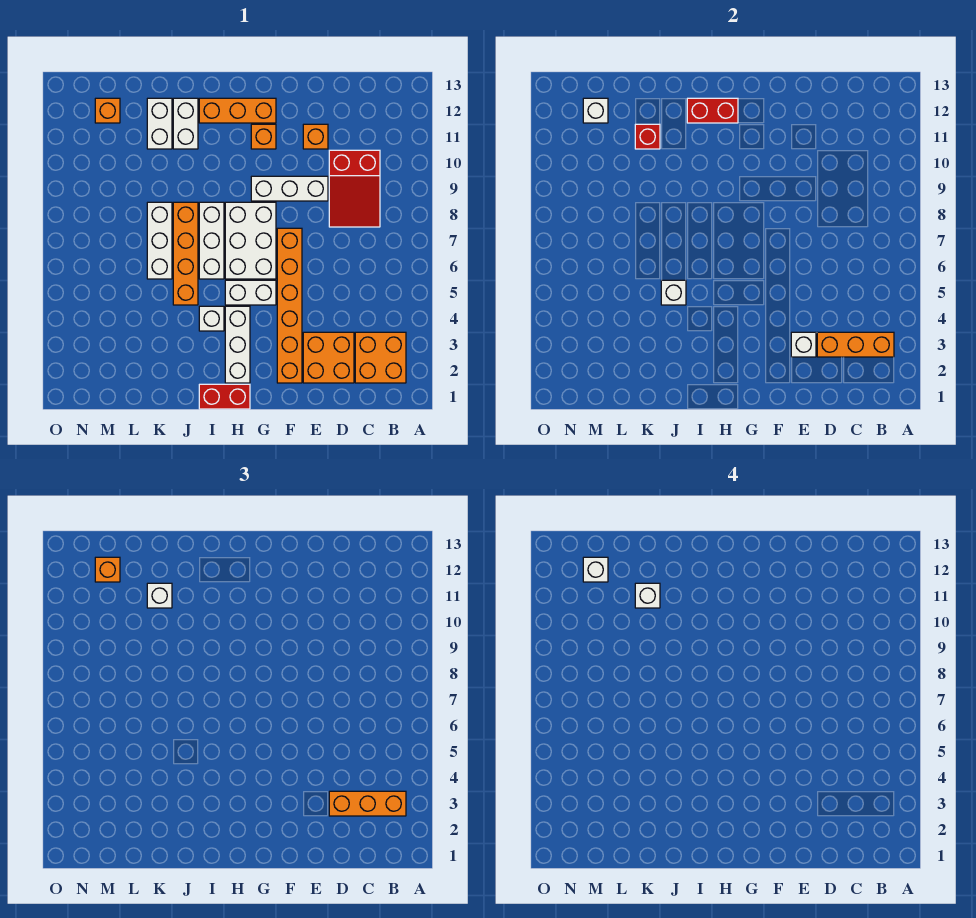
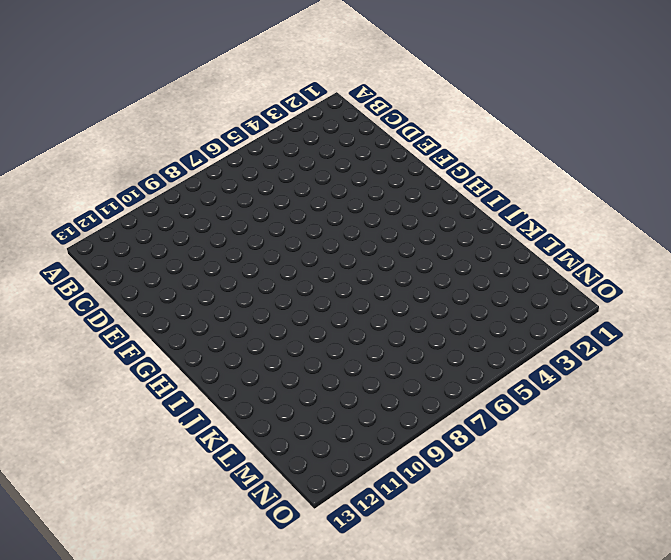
none -> orange brick B2:C3 level 1
none -> red slope C8:D10 level 1 top 10
none -> orange brick D2:E3 level 1
none -> white brick E9:G9 level 1

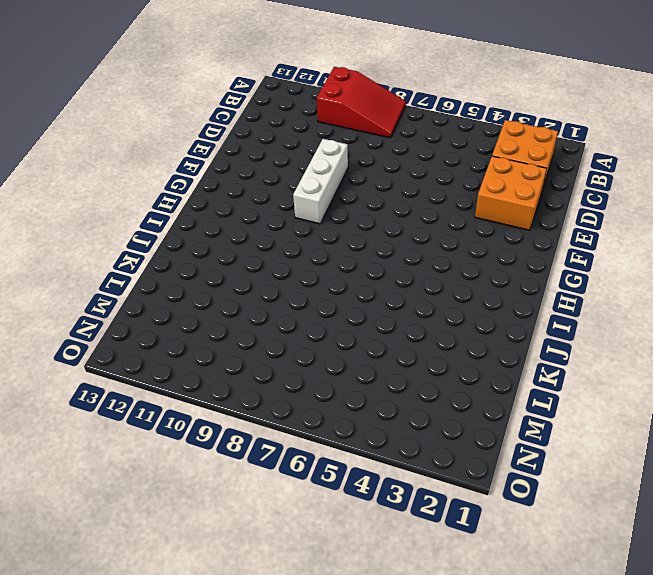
red slope A8:B10 level 1 top 10 -> red slope C8:D10 level 1 top 10
none -> orange brick E11 level 1
none -> orange brick F2:F7 level 1
none -> white brick G5:H5 level 1
none -> white brick G6:H8 level 1

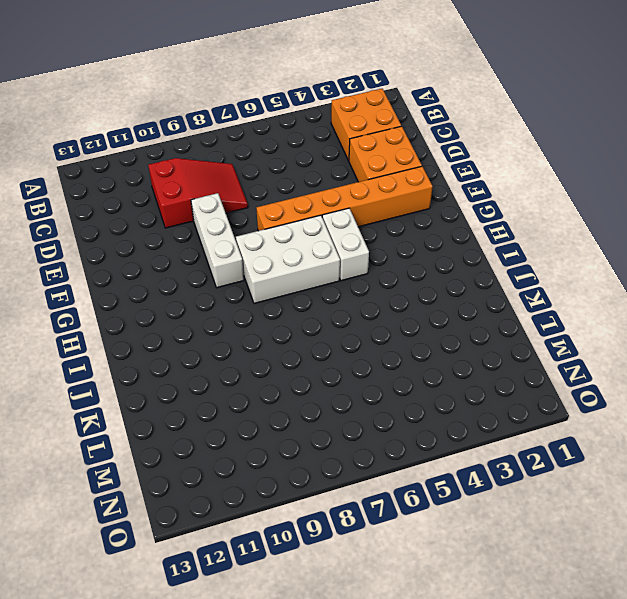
none -> orange brick E11 level 1
none -> orange brick G11 level 1
none -> orange brick G12:I12 level 1
none -> red brick H1:I1 level 1

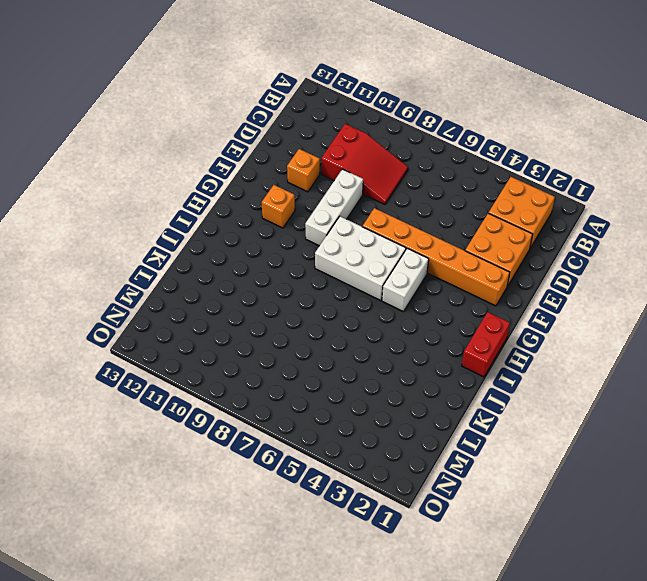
none -> orange brick G12:I12 level 1
none -> white brick H2:H4 level 1
none -> white brick I4 level 1
none -> white brick I6:I8 level 1

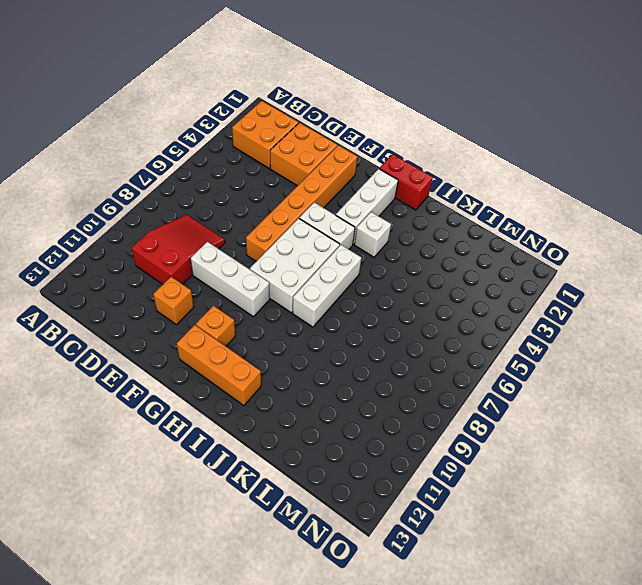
none -> orange brick J5:J8 level 1
none -> white brick J11:J12 level 1
none -> white brick K6:K8 level 1
none -> white brick K11:K12 level 1

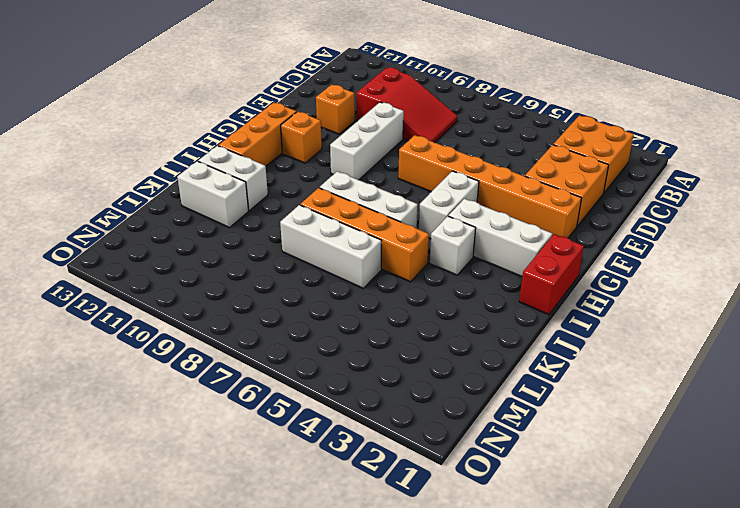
none -> white brick G6:H8 level 1
none -> orange brick M12 level 1
none -> orange brick B3:D3 level 2
none -> white brick E3 level 2

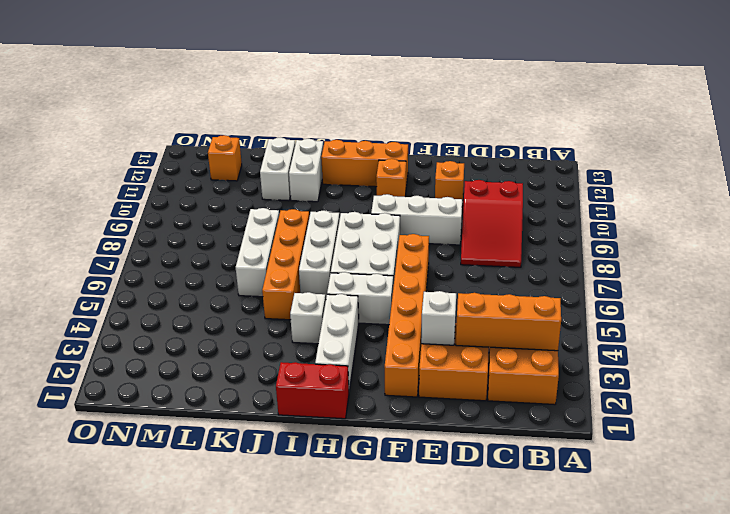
none -> red brick H12:I12 level 2
none -> white brick J5 level 2
none -> red brick K11 level 2
none -> white brick M12 level 2

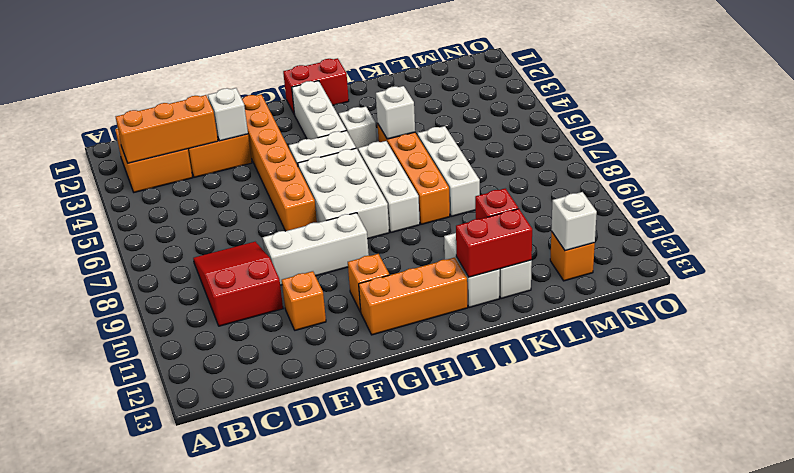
red brick J12:K12 level 2 -> red brick H12:I12 level 2
none -> orange brick B3:D3 level 3
none -> white brick K11 level 3
none -> orange brick M12 level 3
none -> white brick K11 level 4

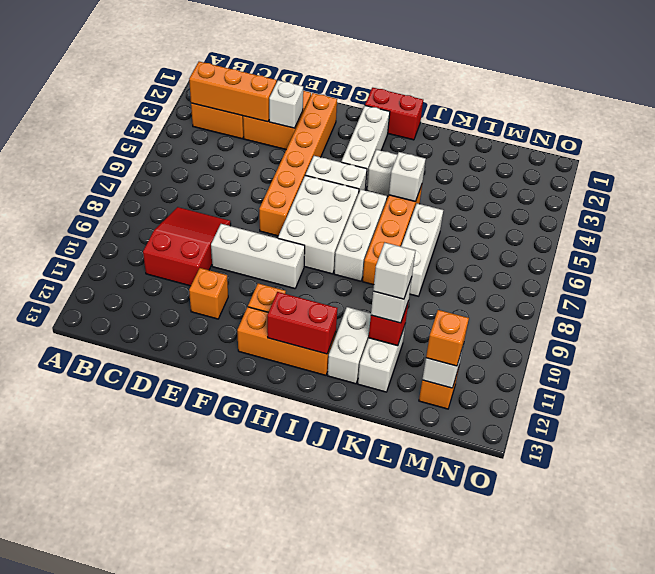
none -> orange brick B3:D3 level 3
none -> white brick M12 level 4

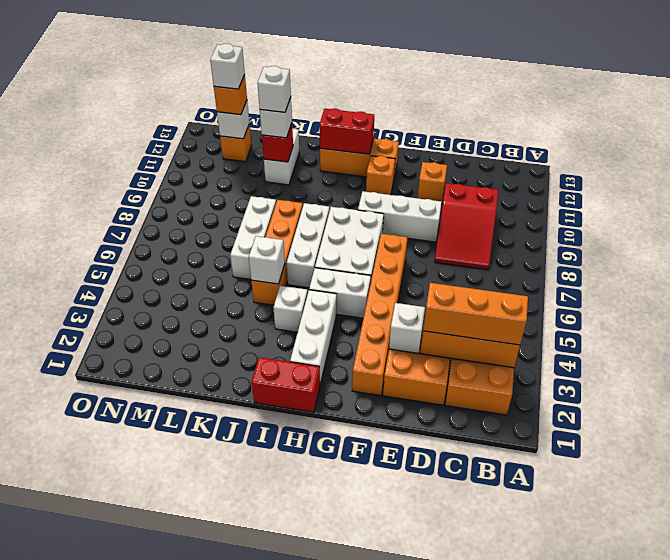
none -> white brick J11:J12 level 1

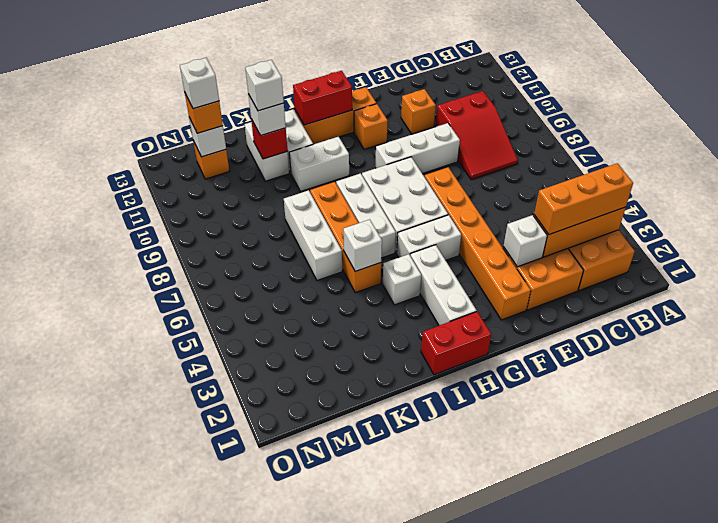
white brick I10:J10 level 1 -> none

